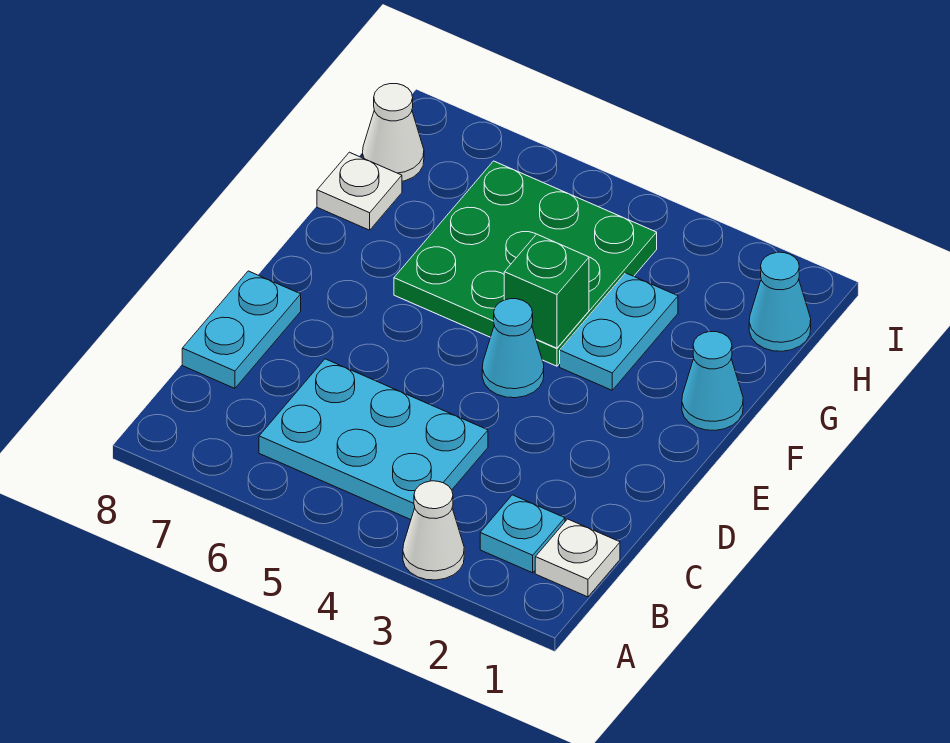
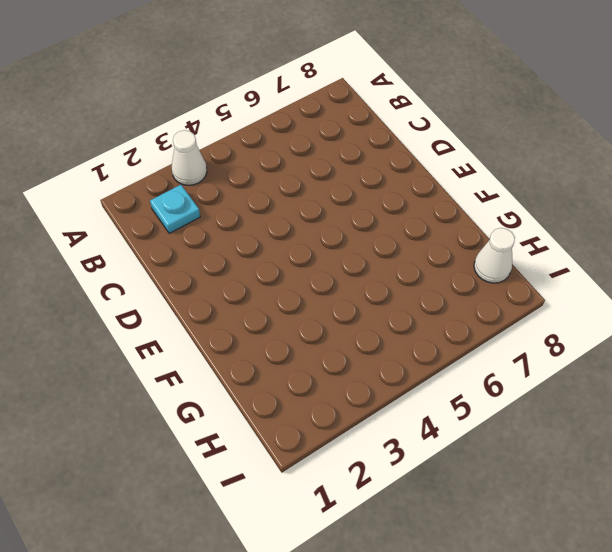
none -> white plate B1 level 1
none -> cyan plate B4:C6 level 1
none -> cyan plate C8:D8 level 1

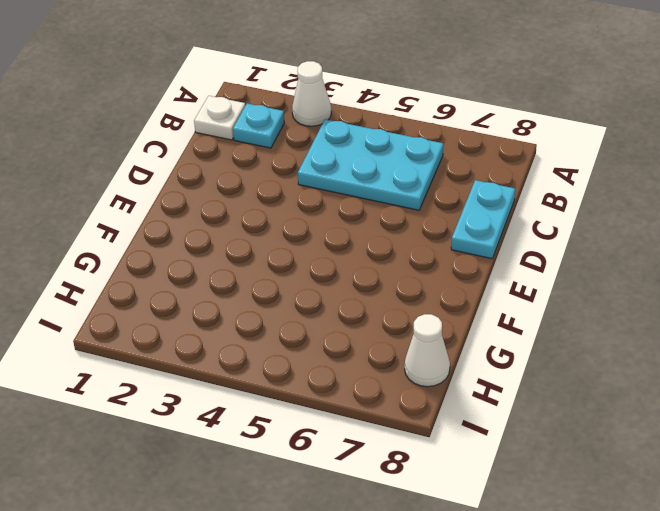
none -> cyan cone E4 level 1
none -> cyan cone F1 level 1
none -> cyan plate F3:G3 level 1

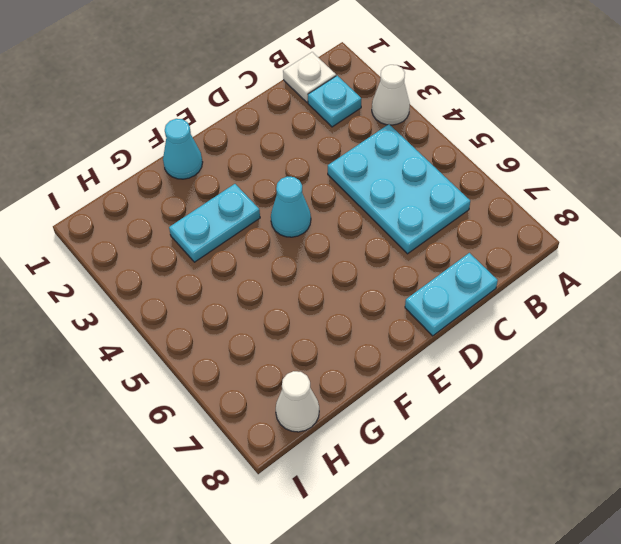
none -> green plate F4:H6 level 1
none -> white plate G8 level 1
none -> cyan cone H1 level 1

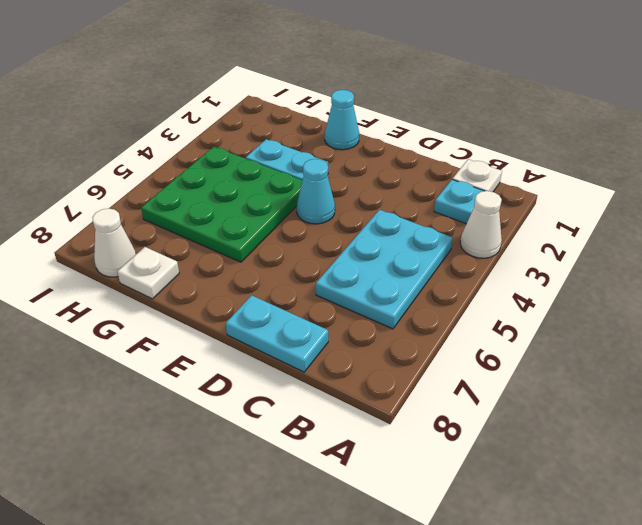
none -> cyan cone H1 level 1
none -> green brick F4 level 2

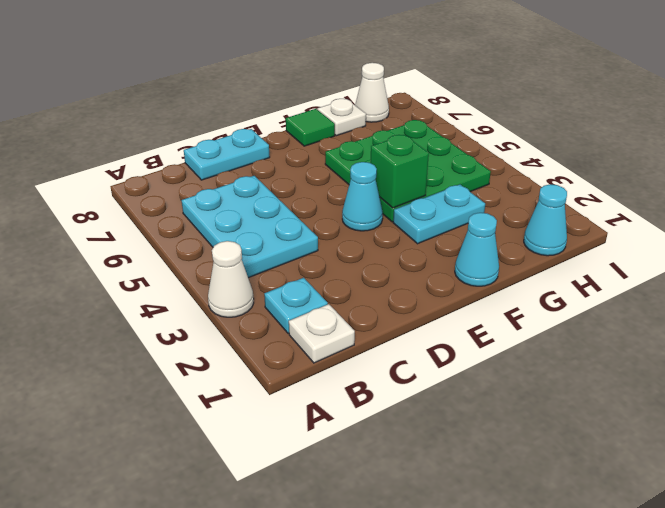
green tile F8 level 1 -> none

